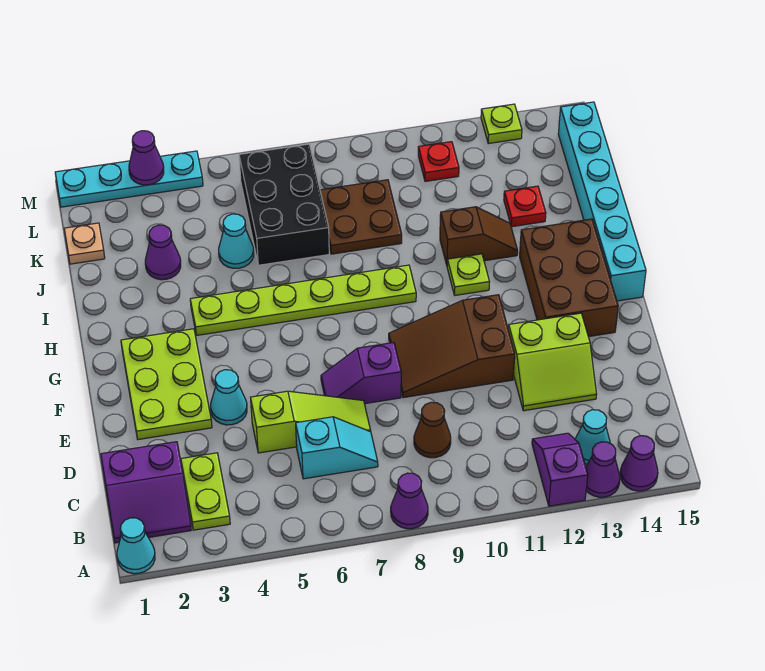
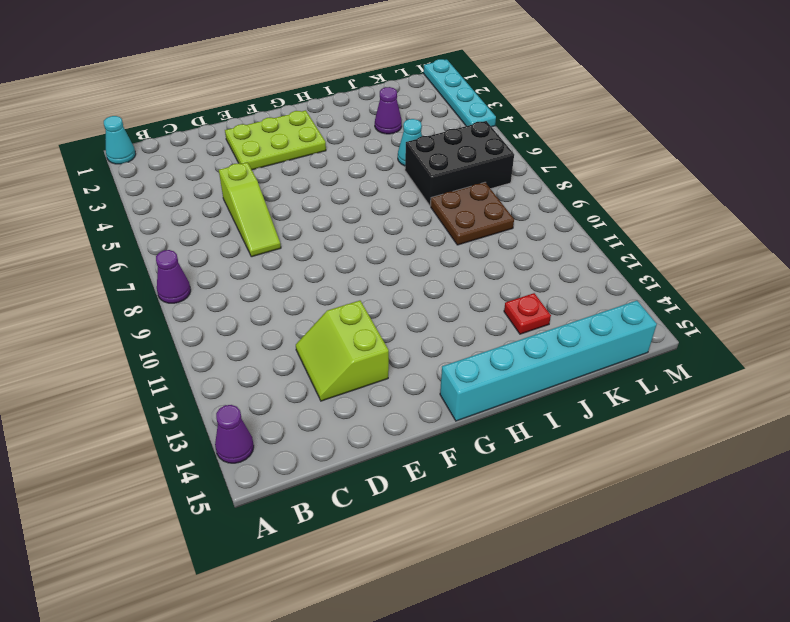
none -> purple slope A12:B12 level 1 top A
none -> purple cone A13 level 1
none -> purple slope B1:C2 level 1 top C
none -> lime plate B3:C3 level 1

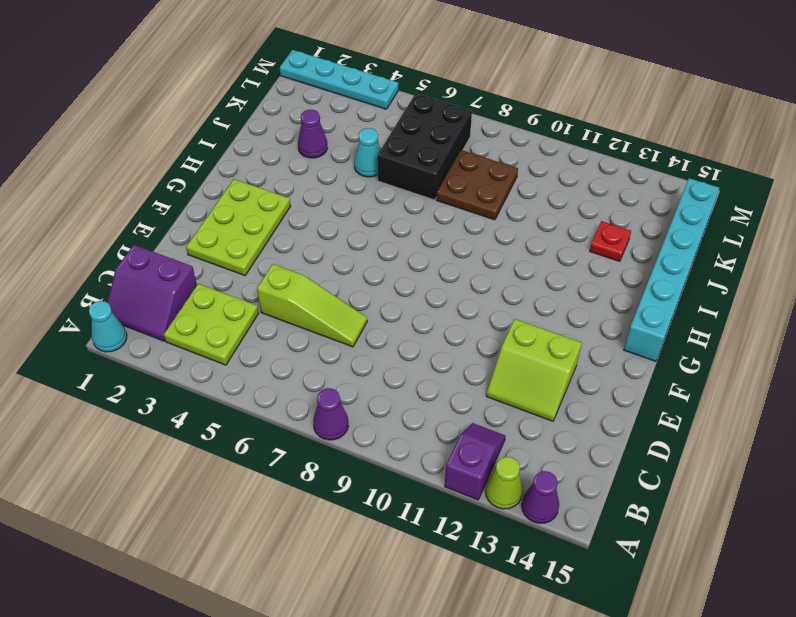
lime cone A13 level 1 -> purple cone A13 level 1
lime plate B3:C4 level 1 -> lime plate B3:C3 level 1
none -> cyan cone B13 level 1
none -> cyan slope C6:C7 level 1 top 6
none -> brown cone C9 level 1
none -> cyan cone E4 level 1

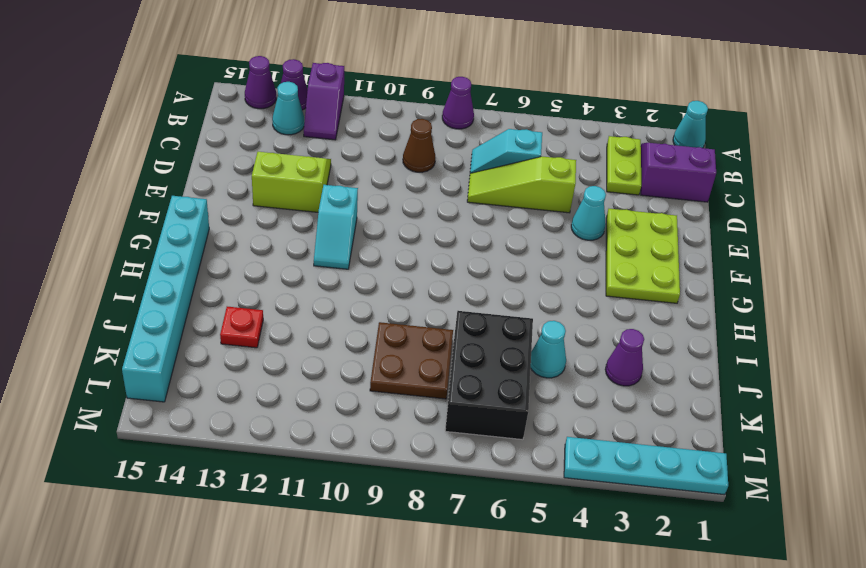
cyan slope F11:G11 level 1 top F -> brown slope E9:F11 level 1 top 11
none -> purple slope E7:E8 level 1 top 8
none -> brown brick F13:H14 level 1
none -> lime plate H4:H9 level 1
none -> lime plate H11 level 1

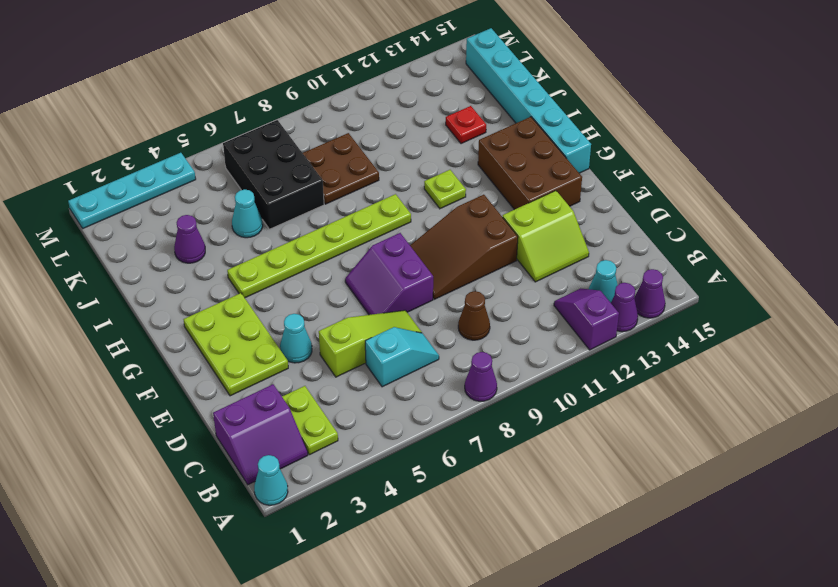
purple slope E7:F8 level 1 top 8 -> purple slope E7:E8 level 1 top 8
none -> brown slope I11:I12 level 1 top 11
none -> tan plate K1 level 1
none -> red plate L11 level 1
none -> lime plate M13 level 1

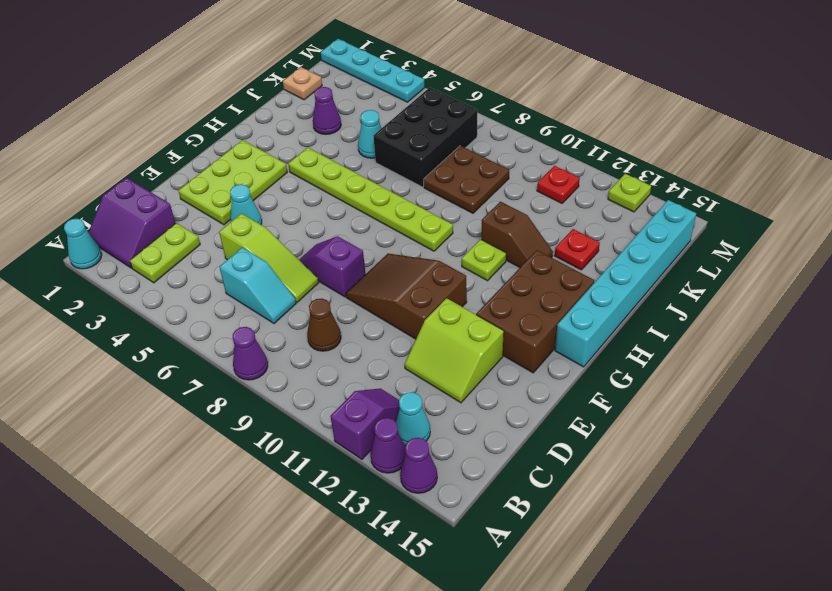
none -> purple cone M3 level 2

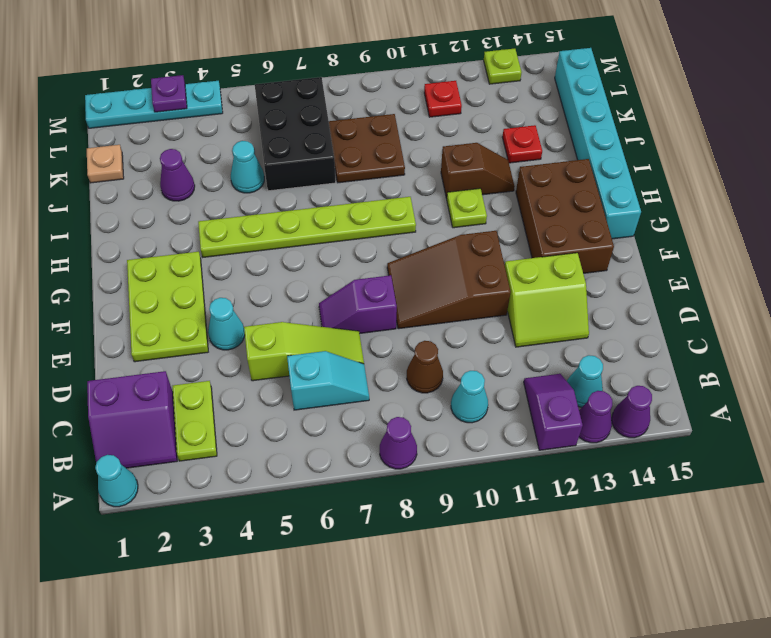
cyan cone B10 level 1 -> none
purple plate M3 level 2 -> purple cone M3 level 2

